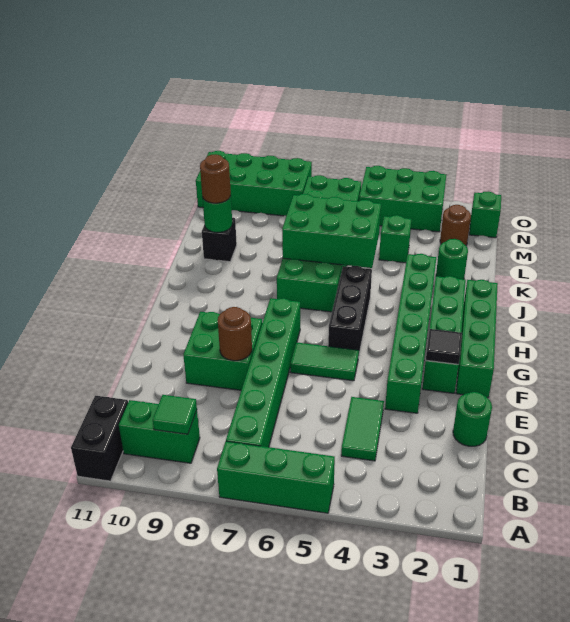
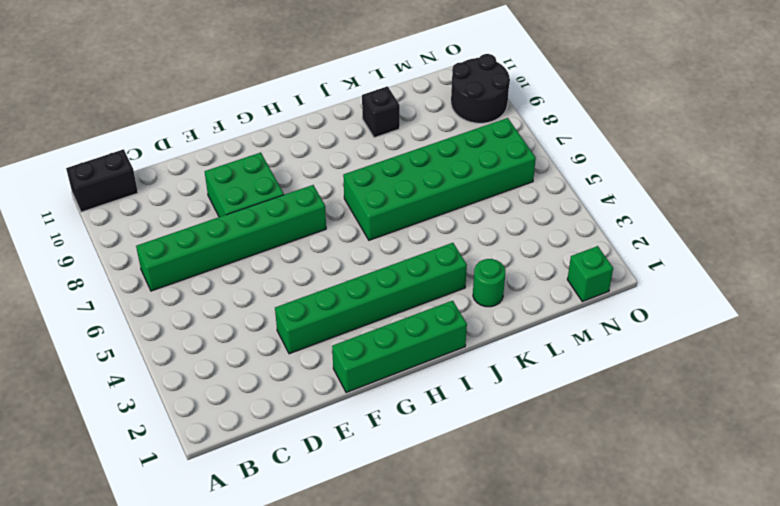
black round brick N9:O10 level 1 -> green brick N8:O11 level 1
none -> green brick A5:A7 level 1
none -> green brick B9:B10 level 1
none -> green tile C4:D4 level 1

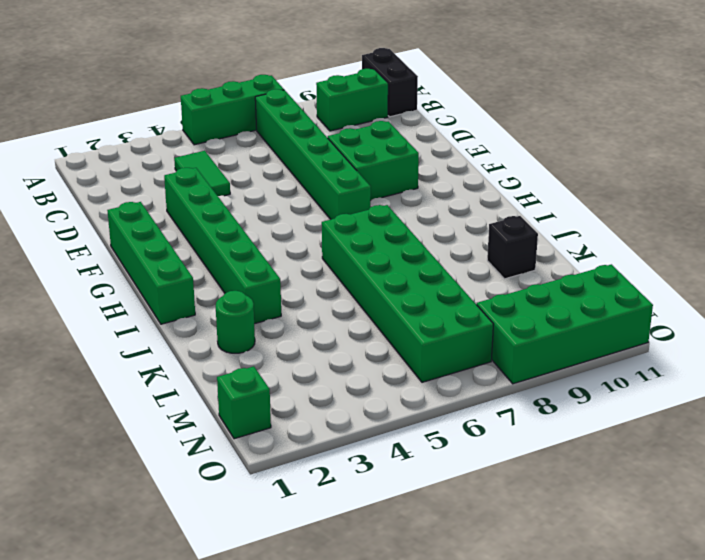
none -> green round brick D1 level 1
none -> green brick F2:I2 level 1
none -> green tile F5:F6 level 1

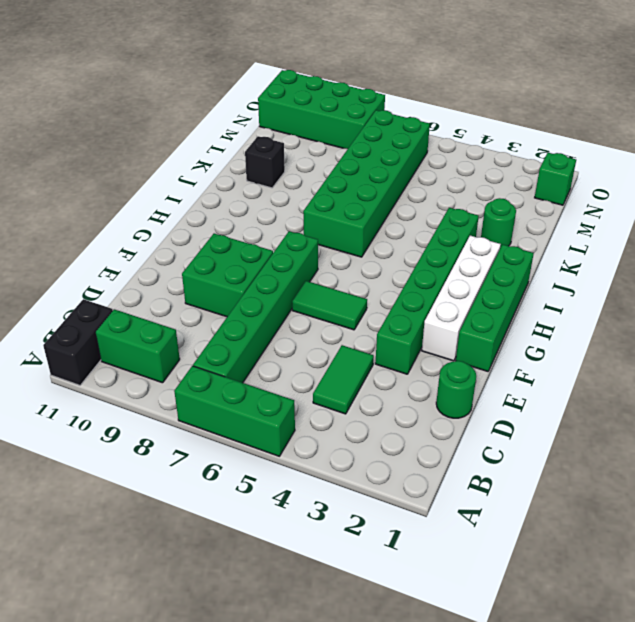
white brick F2:I2 level 1 -> green brick F2:I2 level 1
none -> black brick G5:I5 level 1
none -> green brick L4 level 1
none -> brown round brick M2 level 1

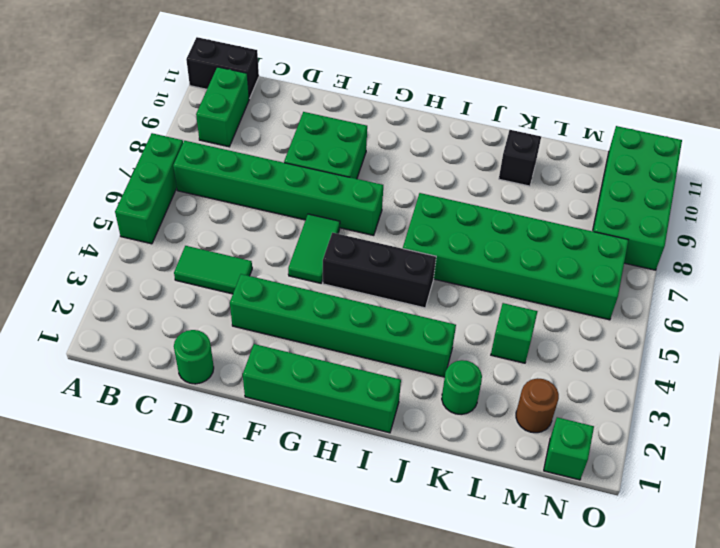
none -> green brick F2:I2 level 1
none -> green brick N3:O5 level 1
none -> green tile B9 level 2

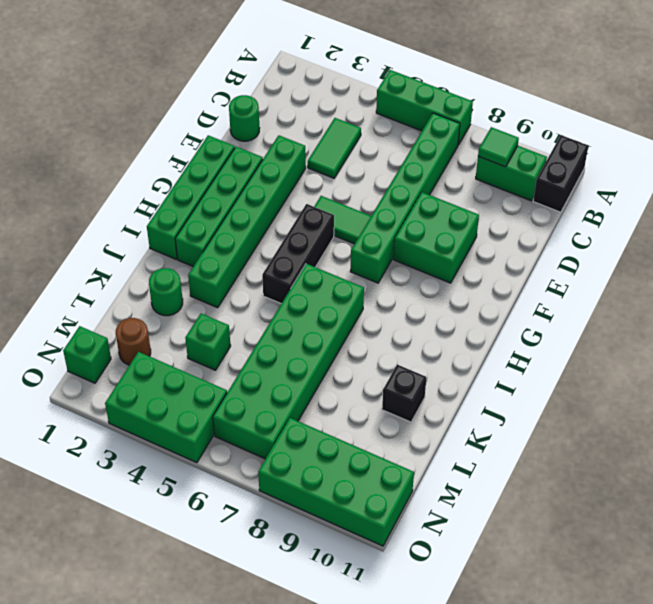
none -> brown round brick E8 level 2
none -> black tile F2 level 2
none -> green brick J5:K7 level 2

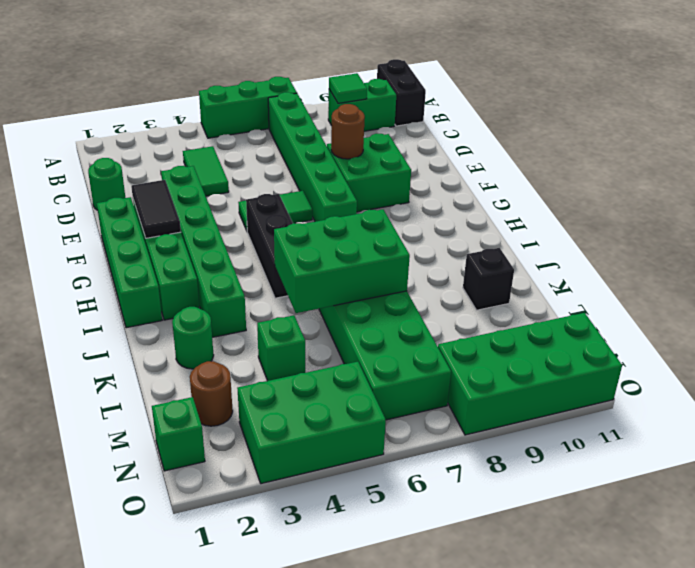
black tile F2:G2 level 2 -> black tile F2 level 2
none -> green round brick K10 level 2
none -> brown round brick K10 level 3

